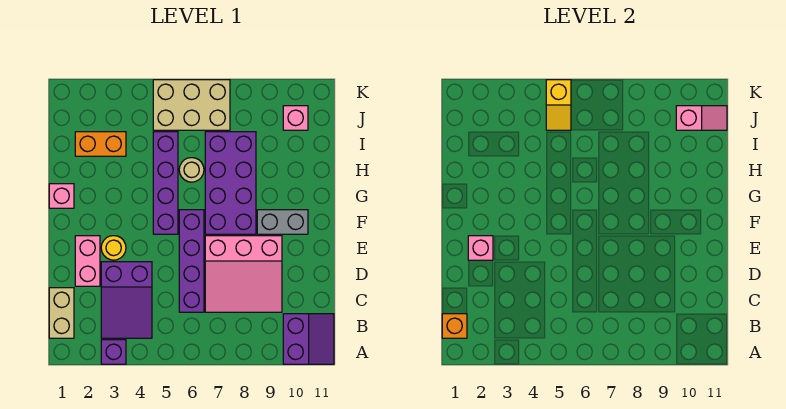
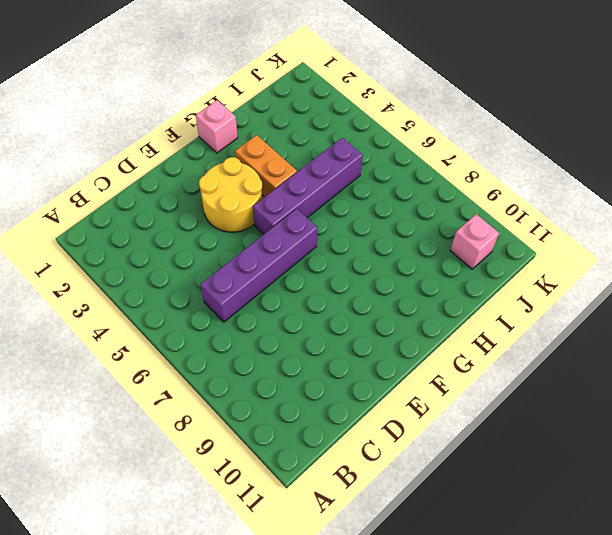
yellow round brick E3:F4 level 1 -> yellow round brick E3 level 1
orange brick G3:G4 level 1 -> orange brick I2:I3 level 1
none -> purple brick A3 level 1
none -> purple slope A10:B11 level 1 top 10
none -> tan brick B1:C1 level 1

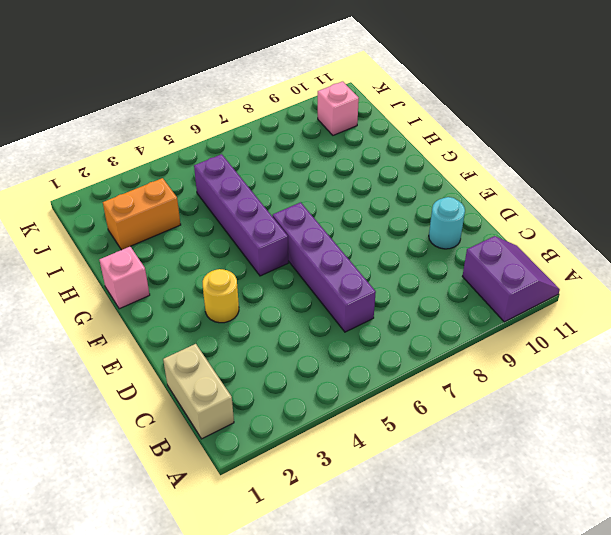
cyan round brick D10 level 1 -> none
none -> purple brick A3 level 1
none -> purple slope B3:D4 level 1 top D
none -> pink slope C7:E9 level 1 top E

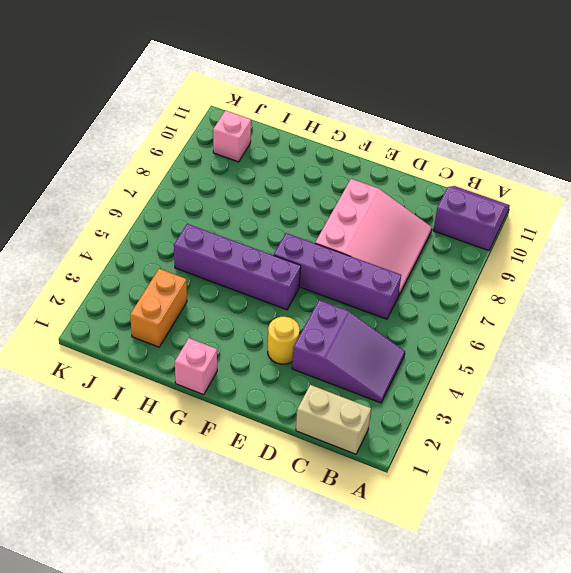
none -> purple brick A3 level 1
none -> pink brick D2:E2 level 1
none -> purple brick F7:I8 level 1

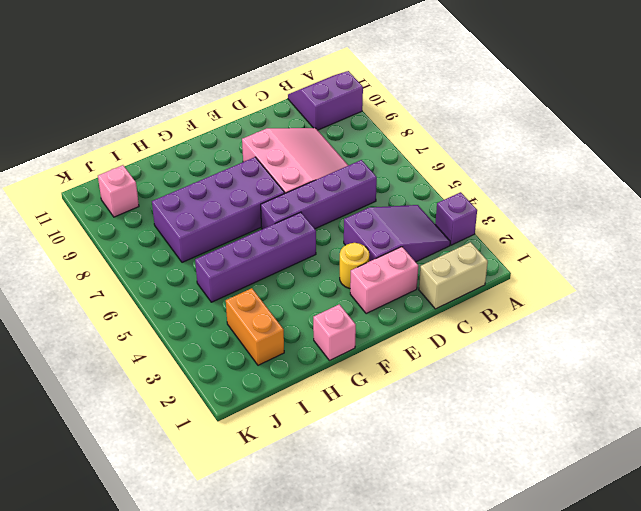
none -> grey brick F9:F10 level 1
none -> tan round brick H6 level 1
none -> tan brick J5:K7 level 1

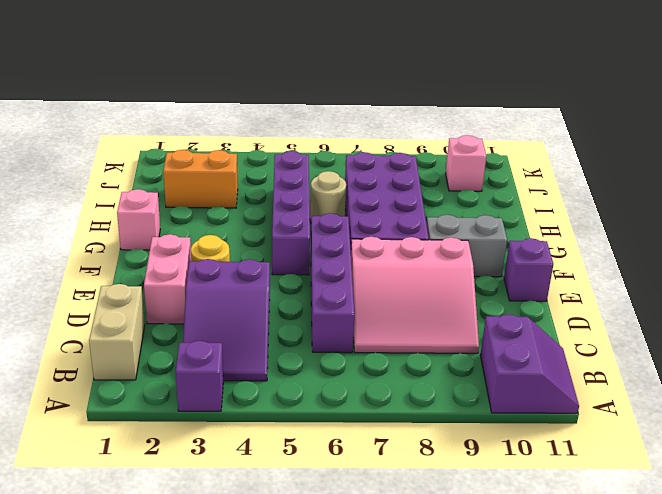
purple brick E11 level 1 -> none
none -> tan brick J5:K7 level 1
none -> orange brick B1 level 2
none -> pink brick E2 level 2

